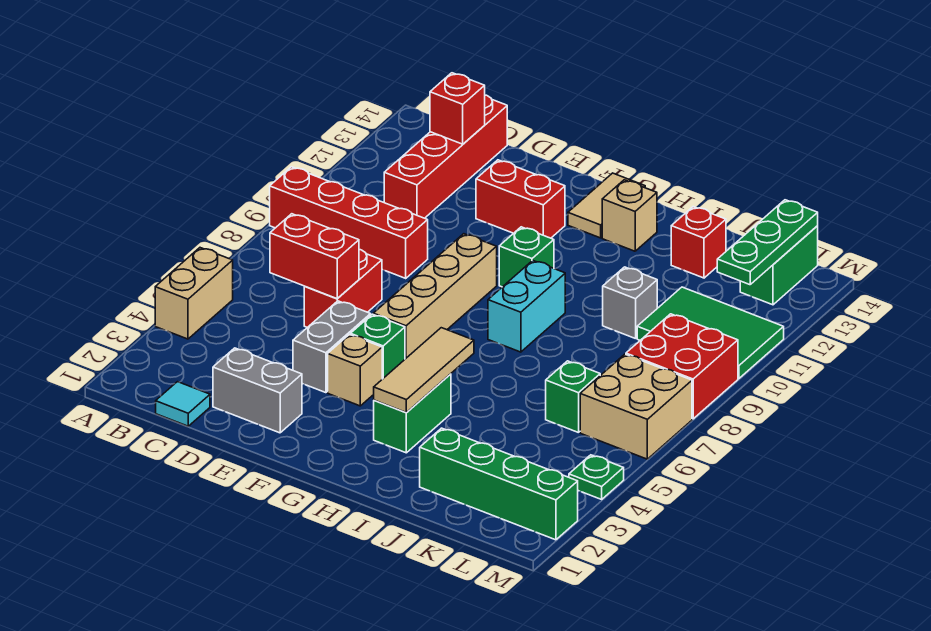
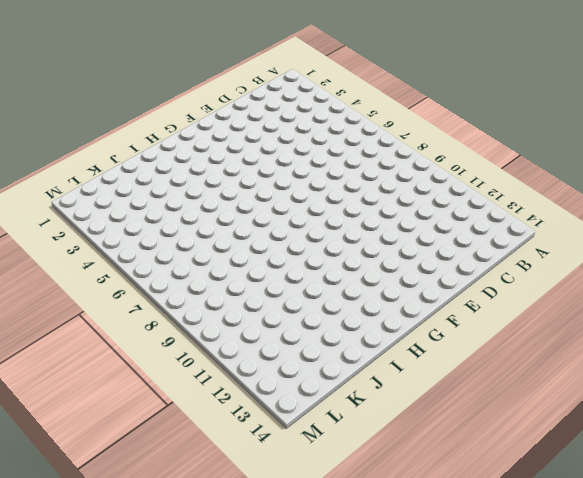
none -> tan brick A4:A5 level 1
none -> red brick A9:D9 level 1
none -> cyan tile C1 level 1

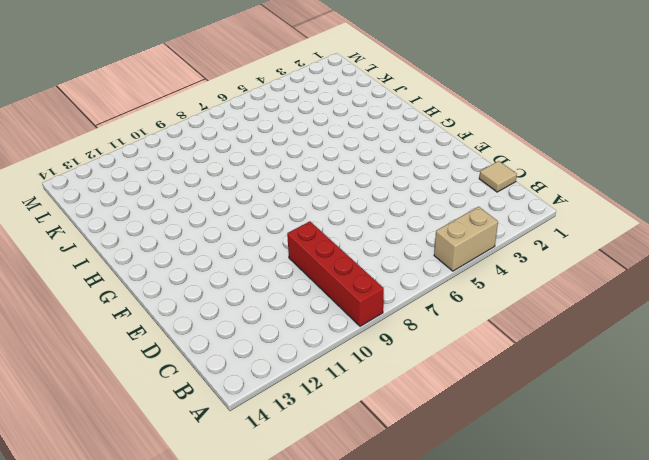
tan tile C1 level 1 -> cyan tile C1 level 1
none -> red brick C11:C14 level 1
none -> grey brick D2:E2 level 1
none -> red brick D6:D7 level 1

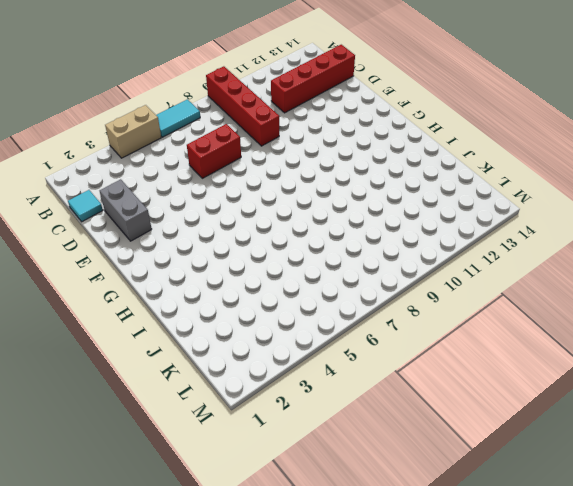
cyan tile A6:A7 level 1 -> none
none -> grey brick E4:E5 level 1
none -> red brick E12:F12 level 1
none -> tan brick F4 level 1

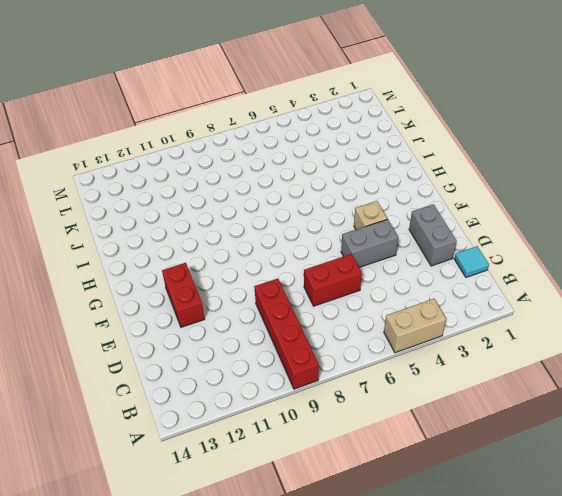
none -> red brick C11:C14 level 1
none -> green brick F5 level 1
none -> tan brick F6:F9 level 1

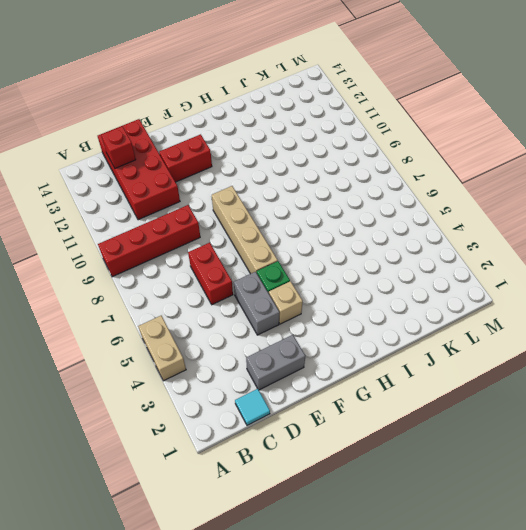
red brick C11:D14 level 1 -> red brick C11:C14 level 1
none -> green brick G10 level 1
none -> tan tile G13:G14 level 1
none -> green brick H3:H4 level 1

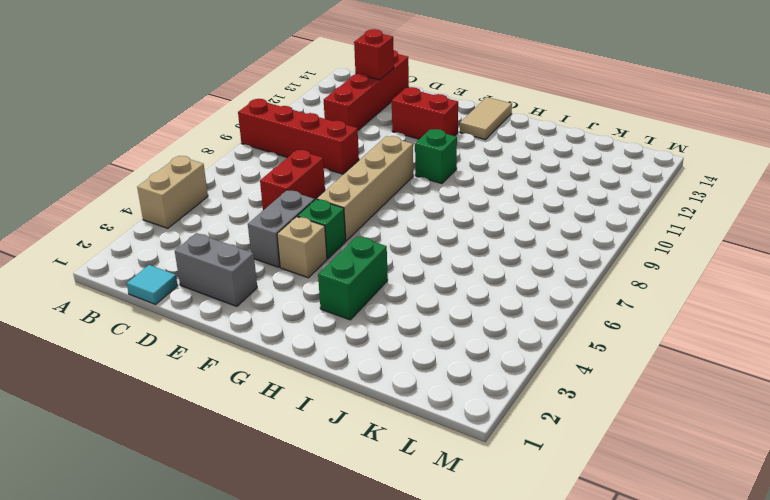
none -> cyan brick H8:H9 level 1
none -> tan brick H13 level 1
none -> green brick J2:M2 level 1

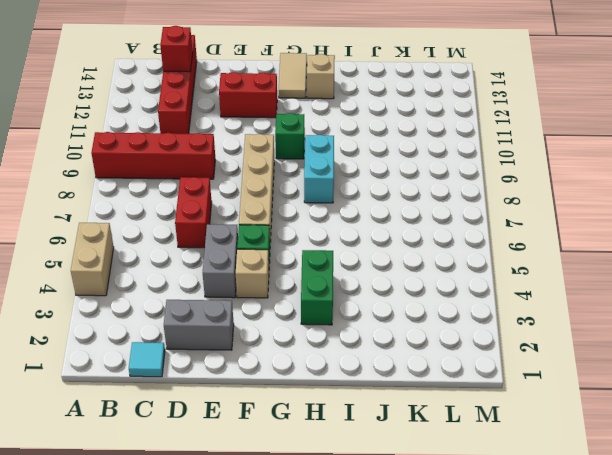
none -> green brick J2:M2 level 1
none -> grey brick J10 level 1
none -> red brick J13 level 1

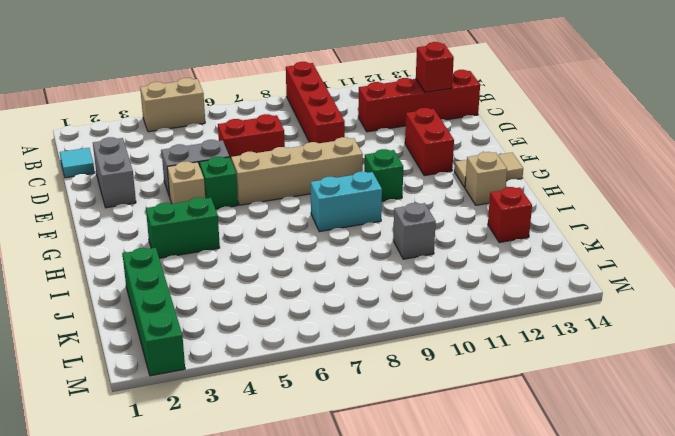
none -> green brick K6 level 1
none -> green tile K10:M11 level 1
none -> tan brick L6:M7 level 1

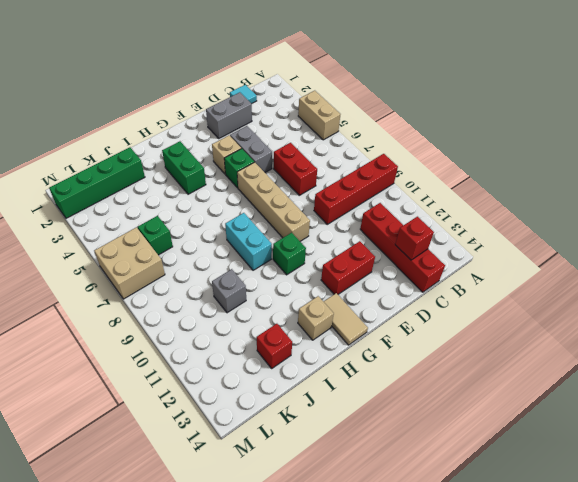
none -> green tile K10:M11 level 1
none -> red brick L8:M9 level 1
none -> green brick L13:L14 level 1

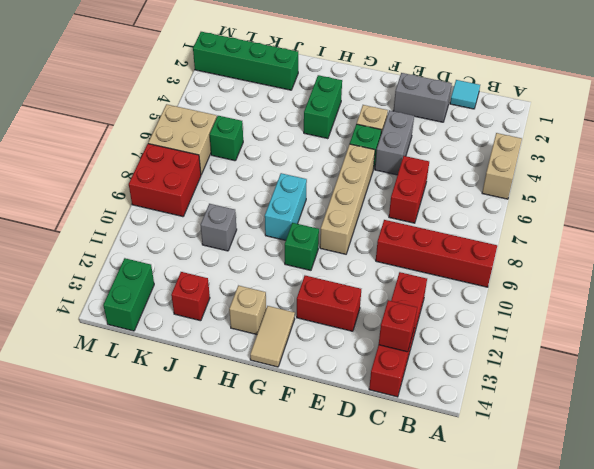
none -> green tile K10:M11 level 1
none -> green plate M4 level 1
none -> red brick C6:D6 level 2

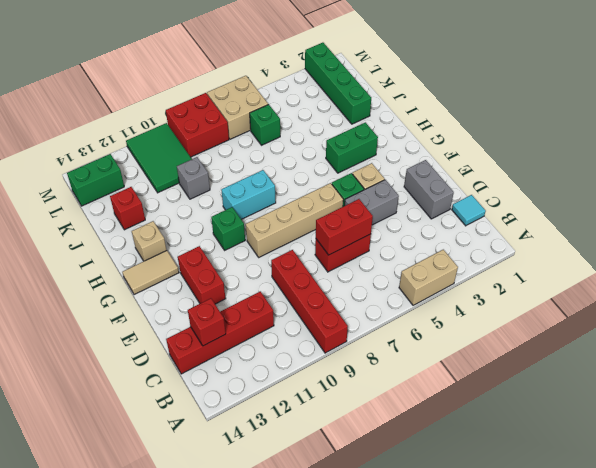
red brick D6:D7 level 2 -> red brick C6:D6 level 2
none -> green plate M4 level 1
none -> tan tile H3:H5 level 2
none -> green plate L12:L14 level 2

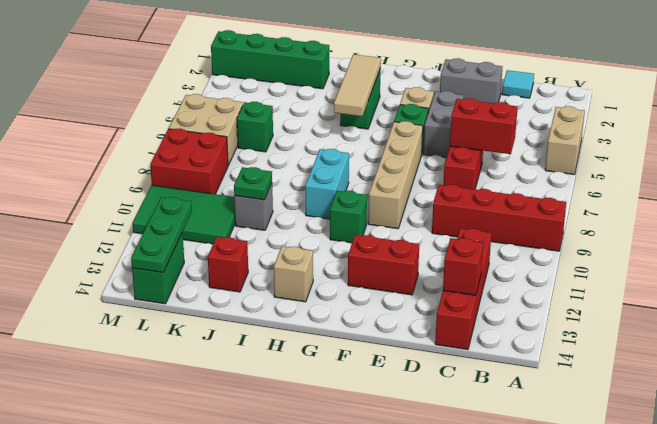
green plate J10 level 2 -> green plate M4 level 1
none -> tan tile G13:G14 level 1

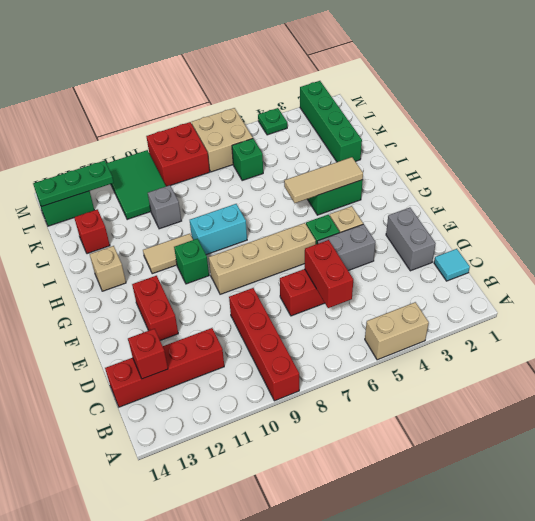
tan tile H10:H11 level 1 -> tan tile G13:G14 level 1

